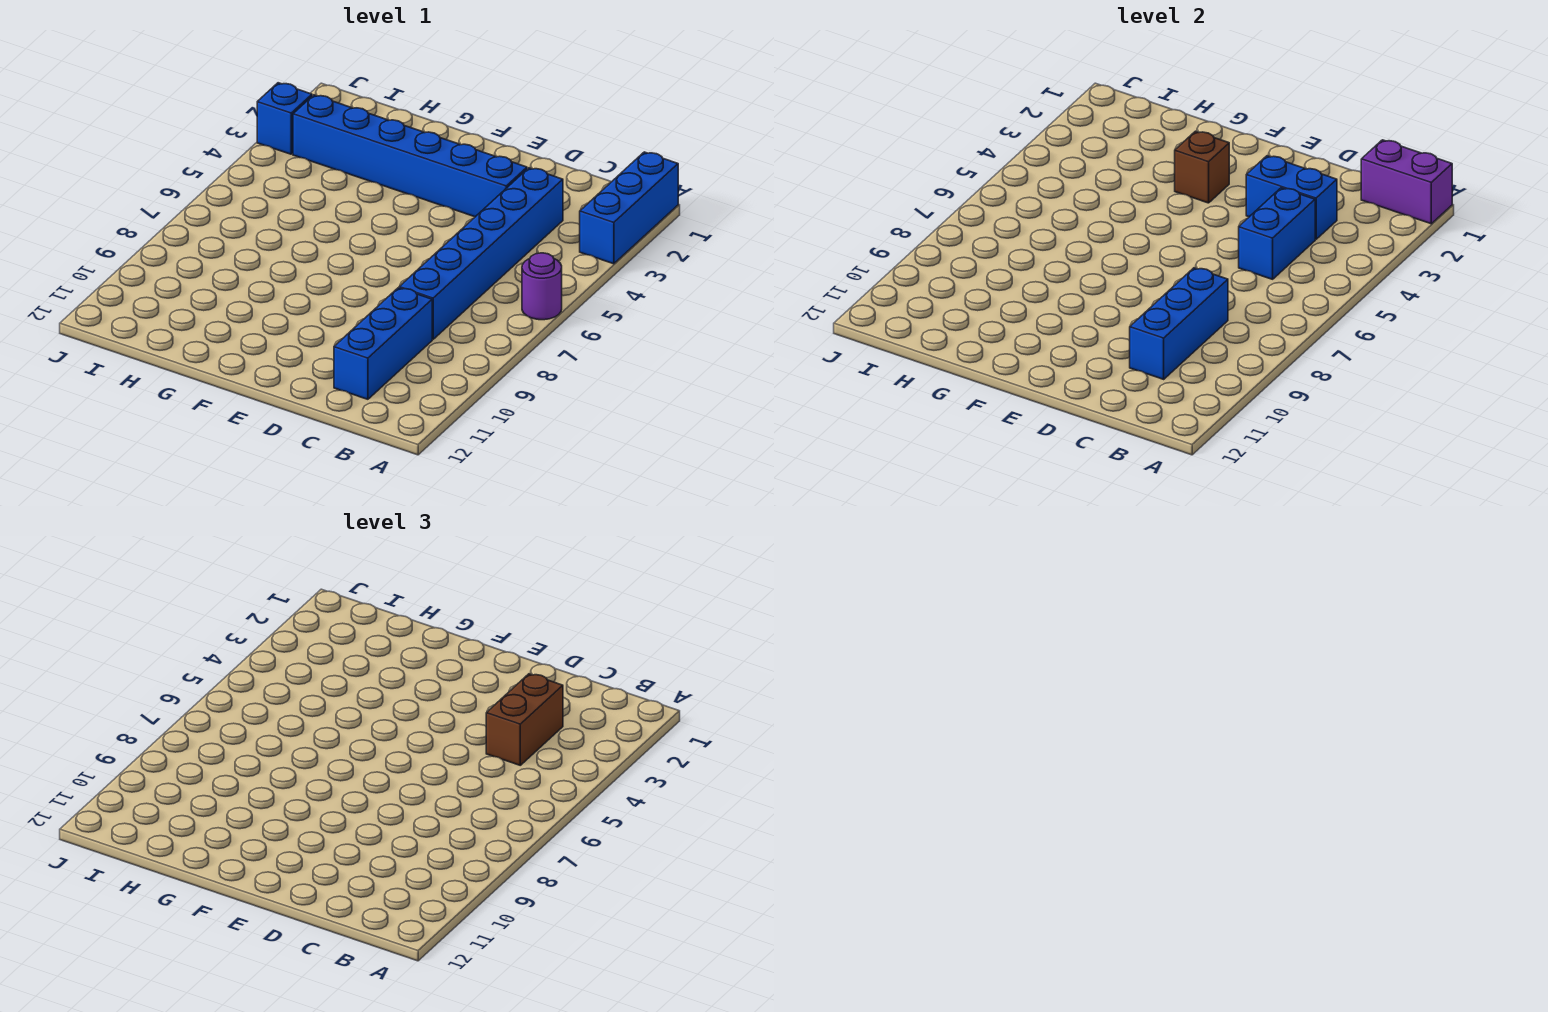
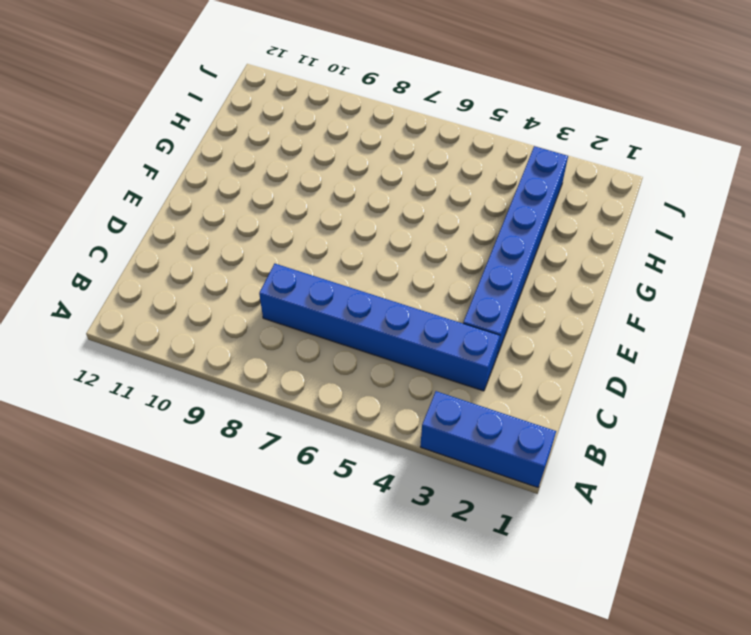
none -> purple round brick A6 level 1
none -> blue brick C9:C11 level 1
none -> blue brick J3 level 1

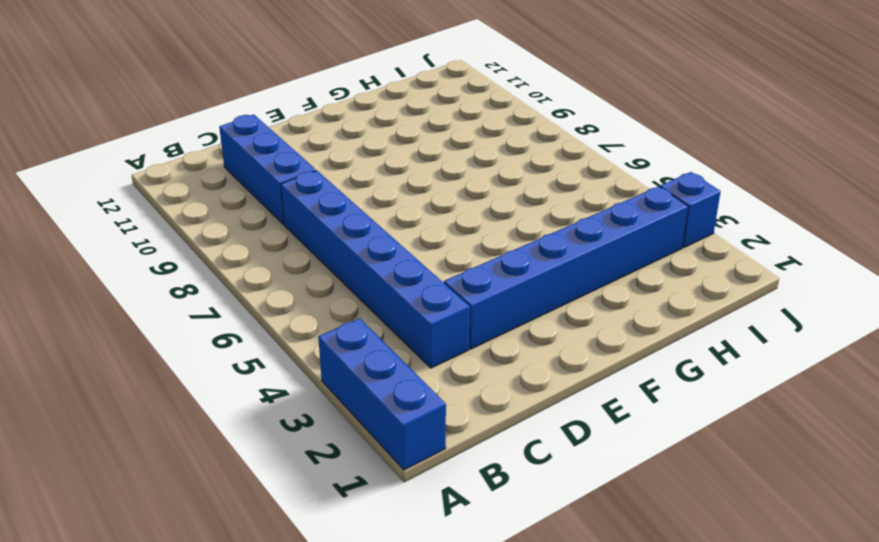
none -> purple round brick A6 level 1
none -> purple brick A1:B1 level 2
none -> blue brick C3:D3 level 2

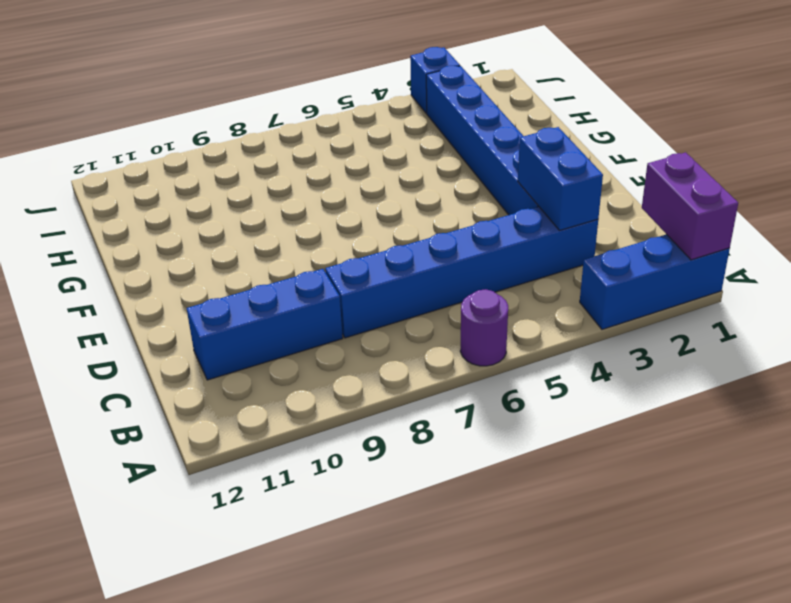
none -> blue brick C4:C5 level 2
none -> blue brick C8:C10 level 2
none -> brown brick F3 level 2

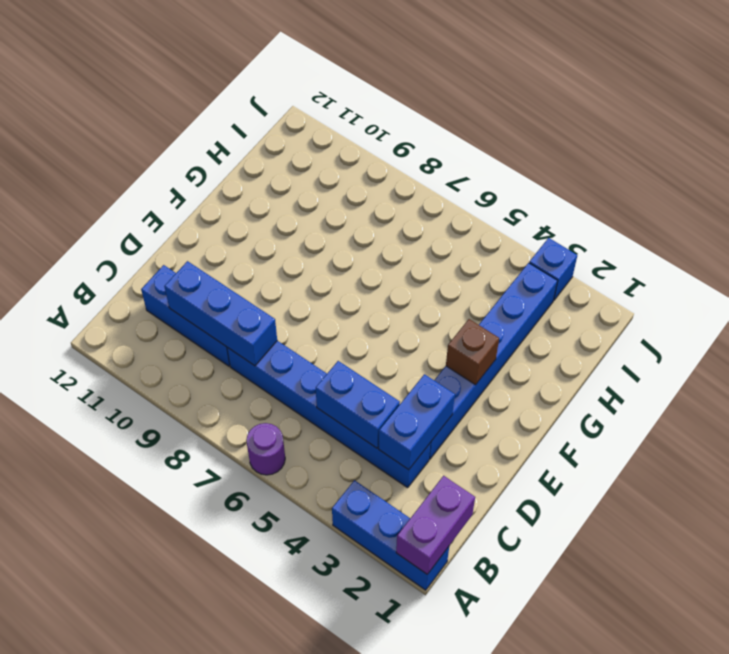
none -> brown brick C3:C4 level 3

